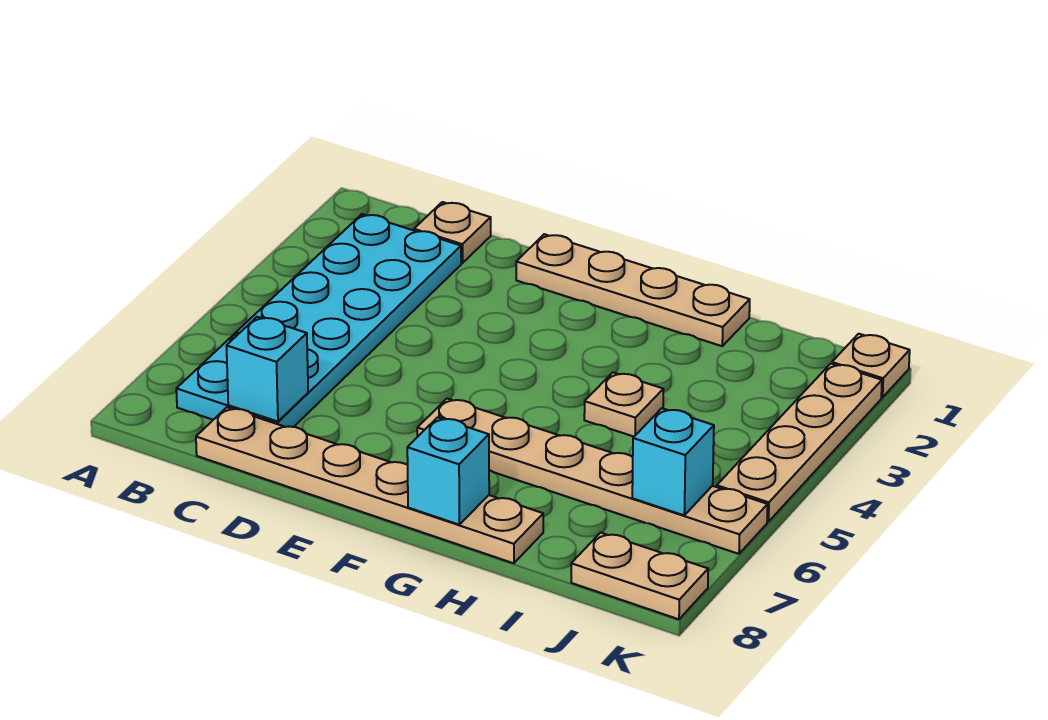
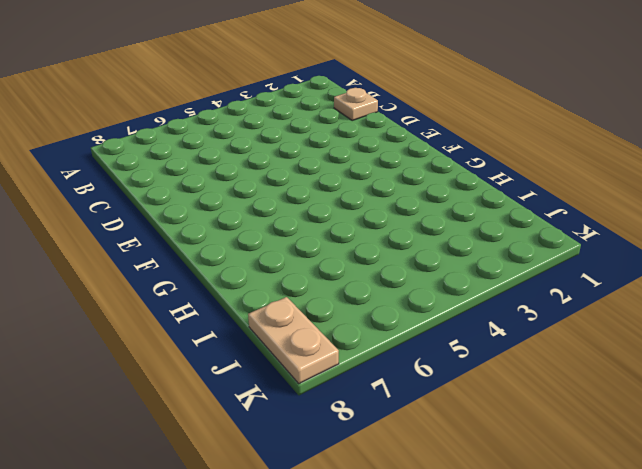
none -> cyan plate B2:C7 level 1
none -> tan plate C8:H8 level 1
none -> tan plate E1:H1 level 1

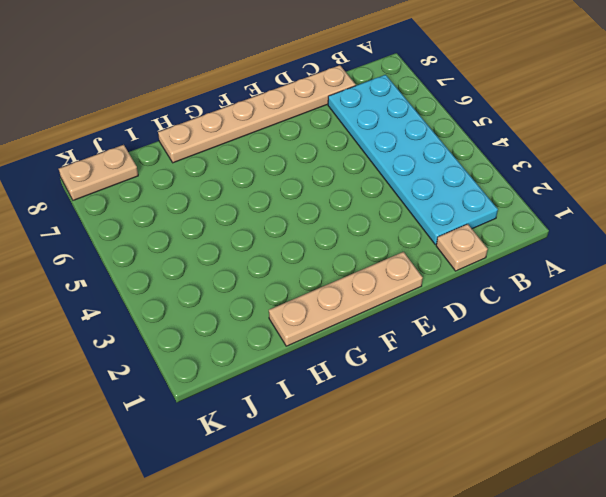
none -> tan plate F6:K6 level 1
none -> tan plate H4 level 1
none -> tan plate K1 level 1

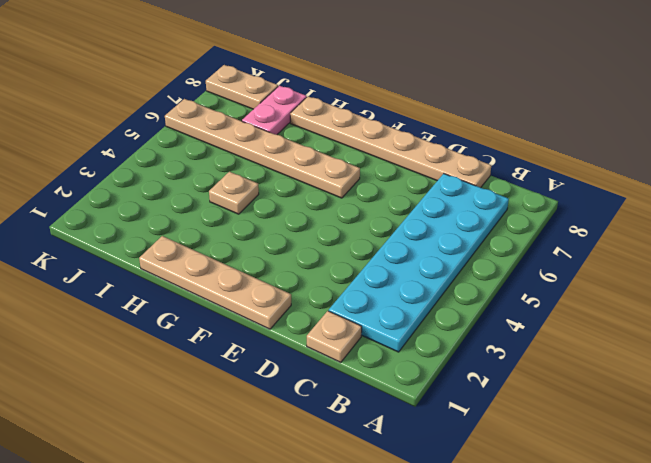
pink plate I7:I8 level 1 -> none
none -> tan plate K1 level 1
none -> tan plate K2:K5 level 1
none -> cyan brick C7 level 2

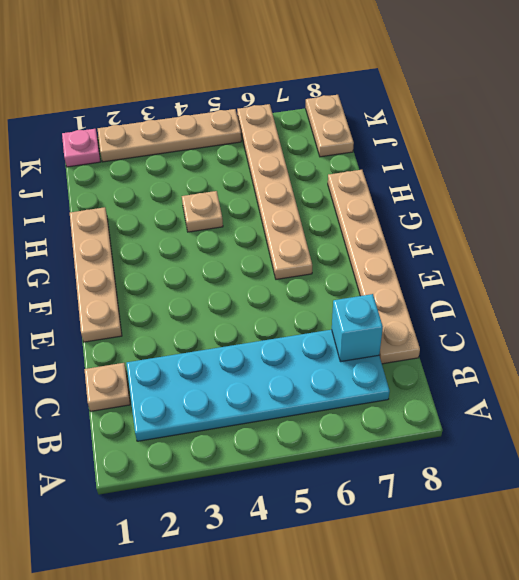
pink plate K1 level 1 -> tan plate K1 level 1
none -> cyan brick G8 level 2
none -> cyan brick J6 level 2

